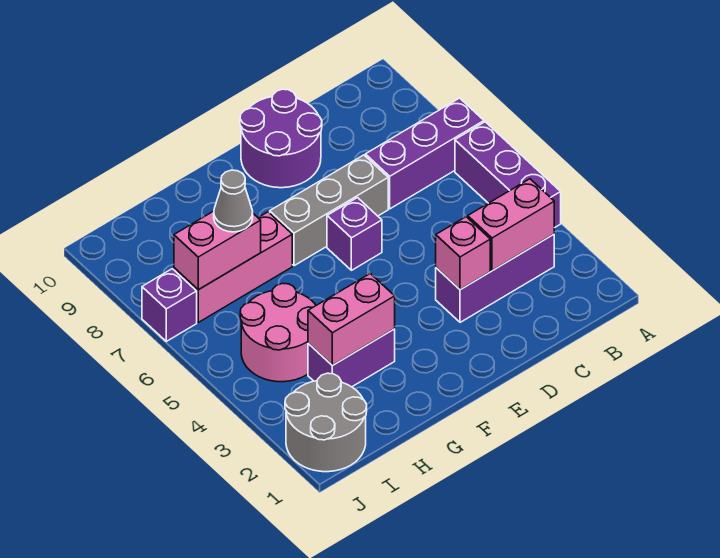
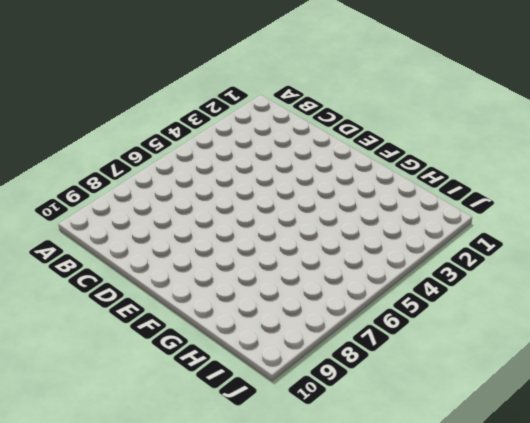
none -> purple brick A4:A6 level 1
none -> purple brick A7:C7 level 1
none -> purple brick B3:D3 level 1

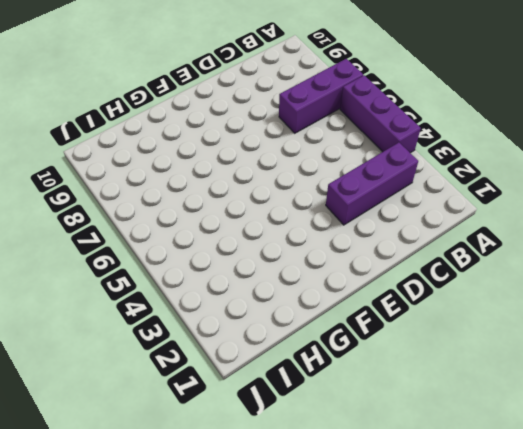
none -> grey brick D7:F7 level 1
none -> purple round brick D9:E10 level 1
none -> purple brick E6 level 1

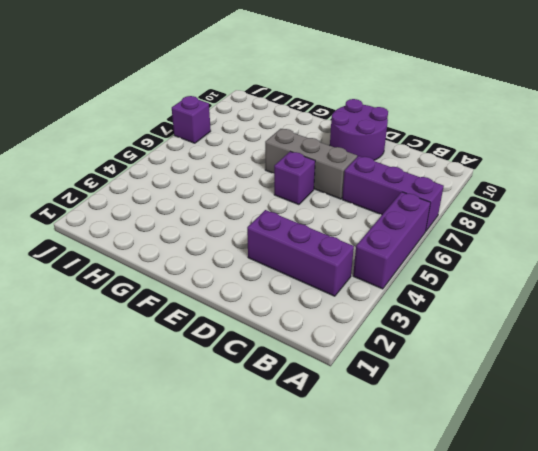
none -> purple brick G3:H3 level 1
none -> pink brick G7:I7 level 1
none -> pink round brick H4:I5 level 1

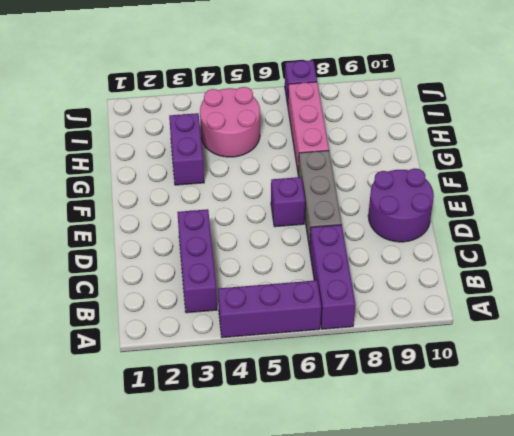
none -> grey round brick I1:J2 level 1
none -> pink brick B3:C3 level 2
none -> pink brick D3 level 2

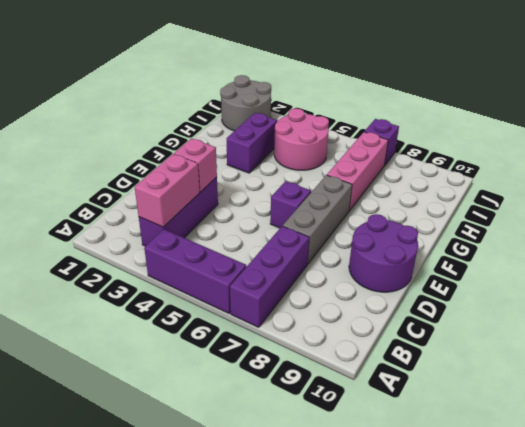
none -> pink brick G3:H3 level 2
none -> pink brick H7:I7 level 2
none -> grey cone H7 level 3

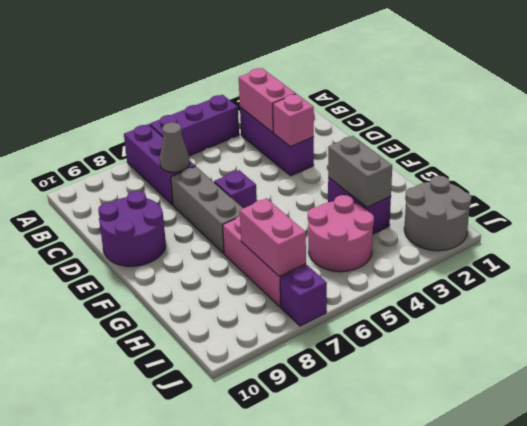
grey cone C7 level 2 -> grey cone H7 level 3
grey brick G3:H3 level 2 -> pink brick G3:H3 level 2

